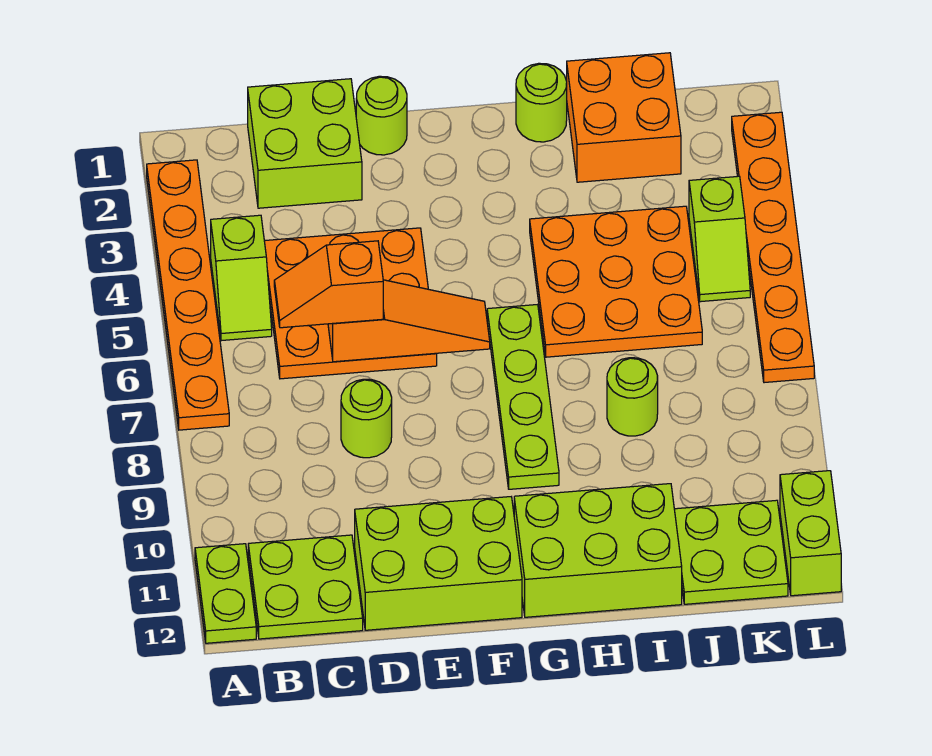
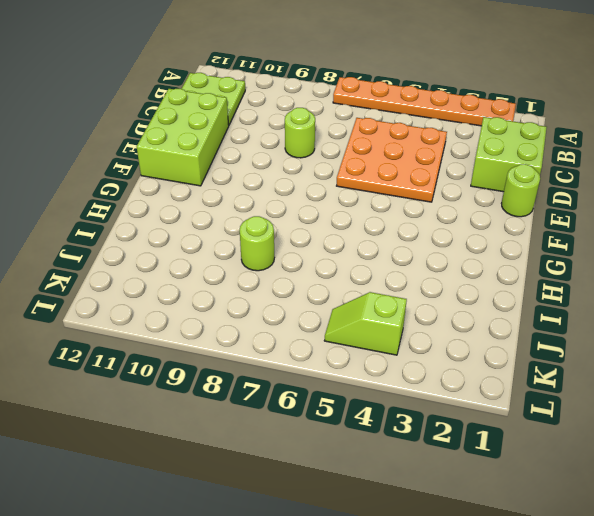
none -> lime plate A11:A12 level 1
none -> lime slope B4:B5 level 1 top 4
none -> lime plate G6:G9 level 1

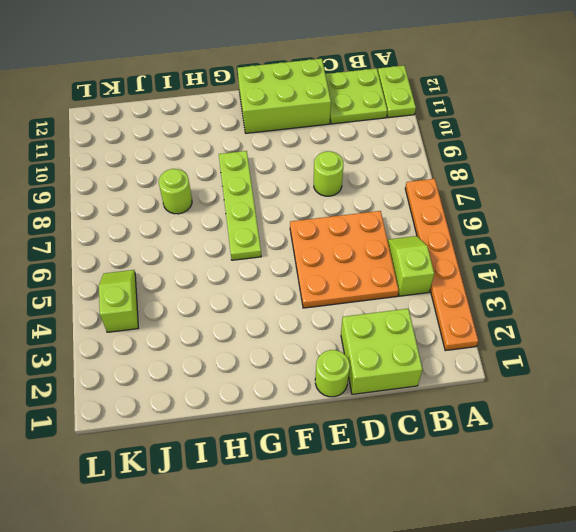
none -> lime brick G11:I12 level 1
none -> lime round brick H1 level 1
none -> orange plate H4:J6 level 1

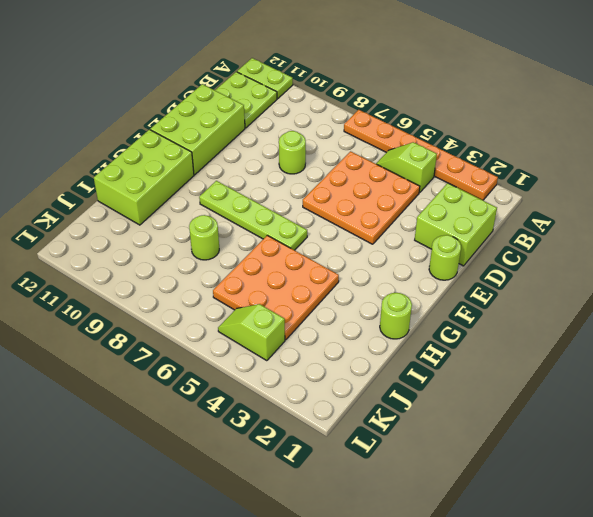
none -> orange brick I1:J2 level 1
none -> lime plate J11:K12 level 1
none -> orange plate L2:L7 level 1

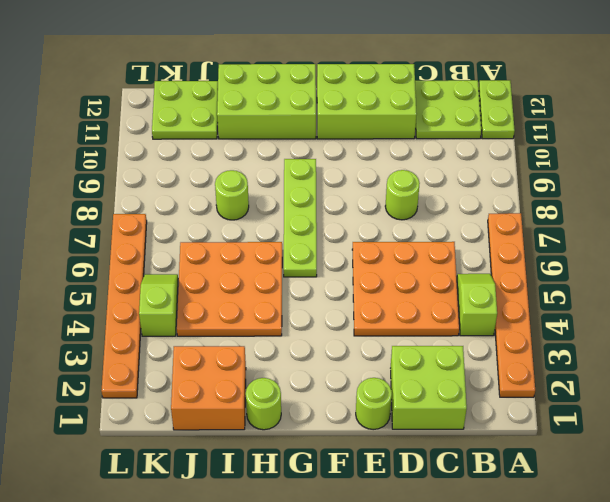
none -> lime brick L11:L12 level 1
none -> orange slope D6:F6 level 2 top D
none -> orange slope C6:D6 level 3 top D

